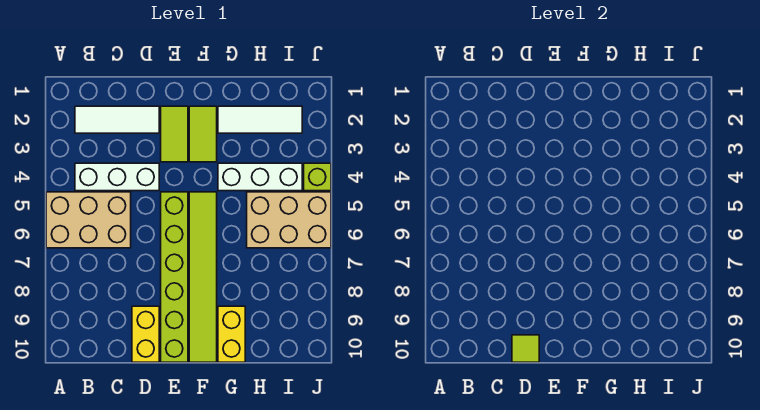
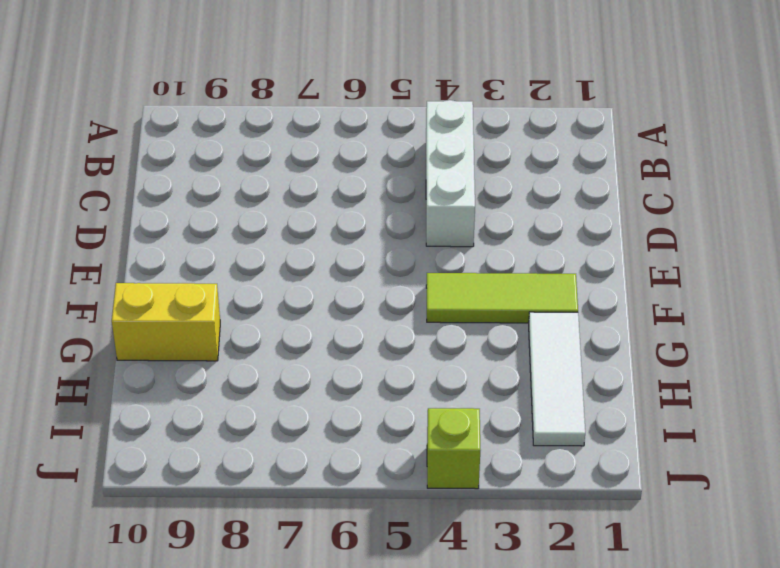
lime tile F2:F4 level 1 -> lime tile F2:F3 level 1
none -> tan brick A5:C6 level 1
none -> white tile B2:D2 level 1
none -> yellow brick D9:D10 level 1

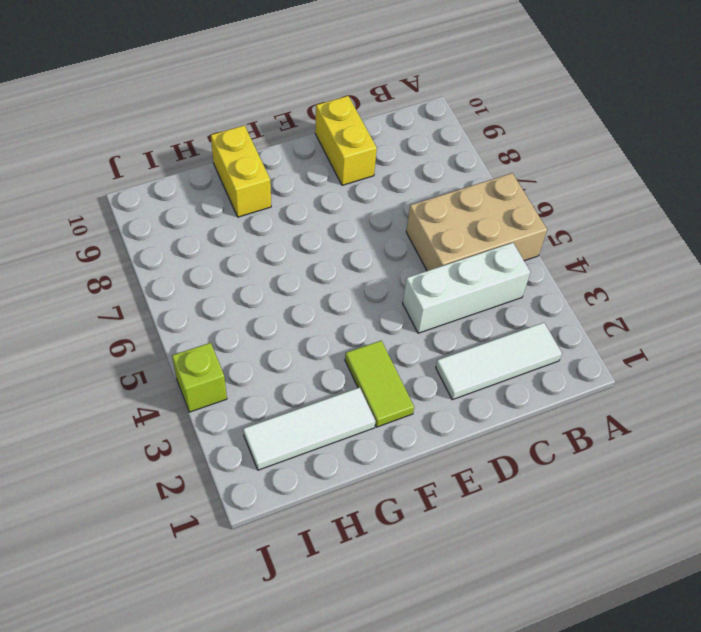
none -> lime tile E2:E3 level 1
none -> lime brick E5:E10 level 1
none -> lime tile F5:F10 level 1

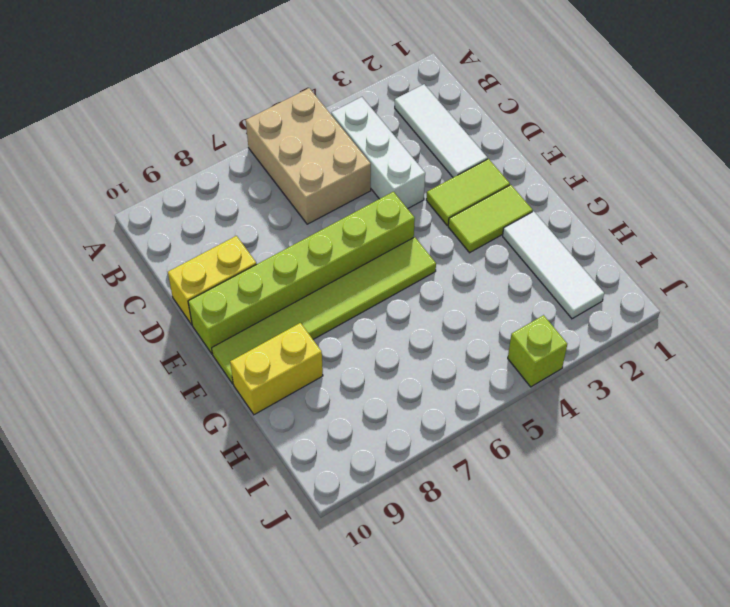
none -> white brick G4:I4 level 1
none -> tan brick H5:J6 level 1
none -> lime tile D10 level 2

